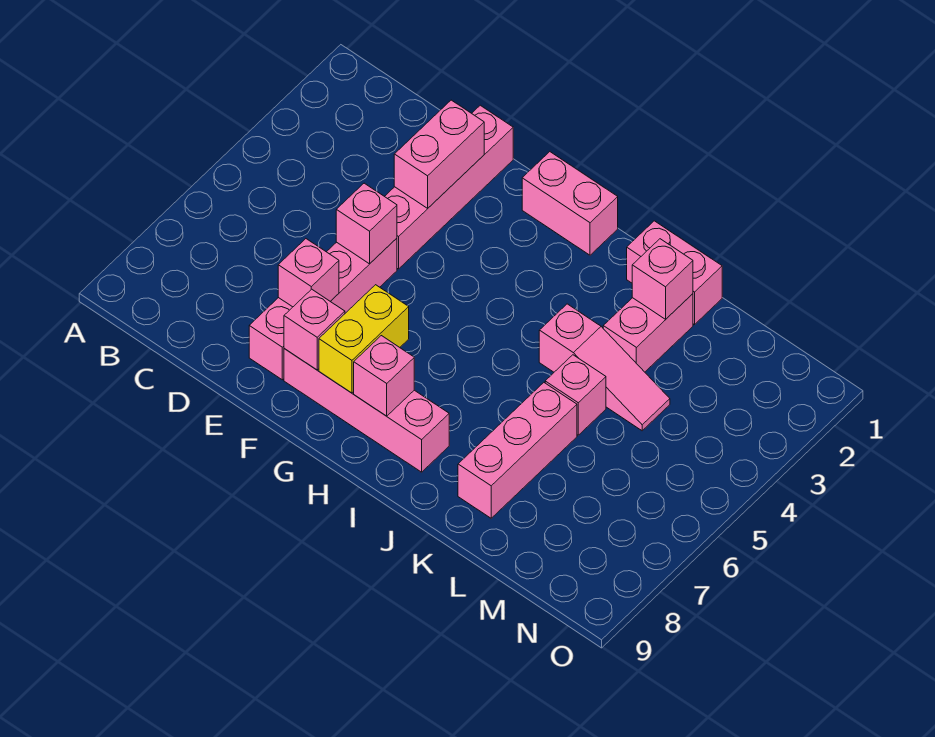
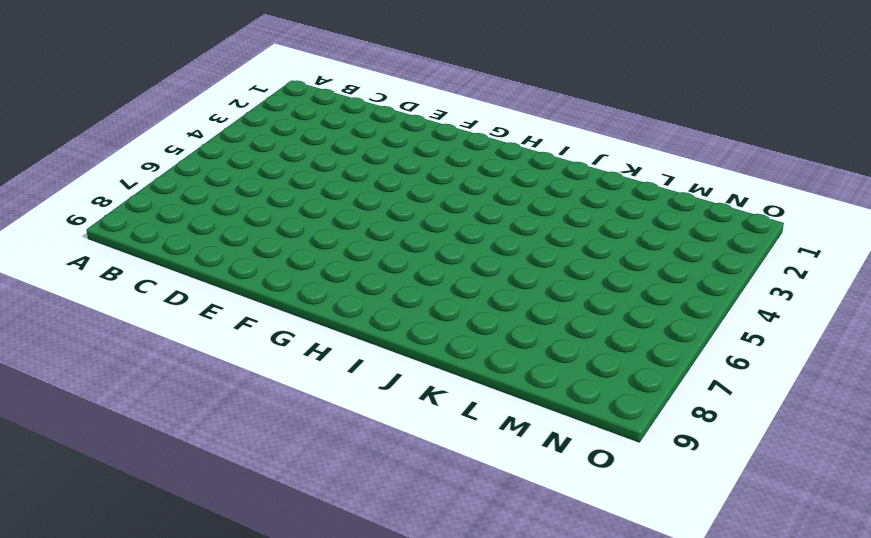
none -> pink brick E1:E4 level 1
none -> pink brick E5:E8 level 1
none -> pink brick F8:I8 level 1

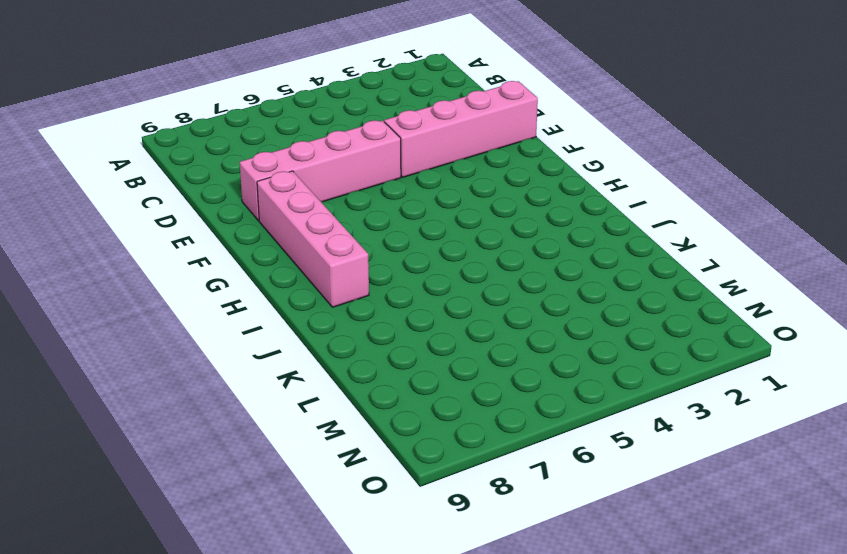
none -> pink brick G1:H1 level 1
none -> pink brick J1:K1 level 1
none -> pink slope J4:L4 level 1 top J

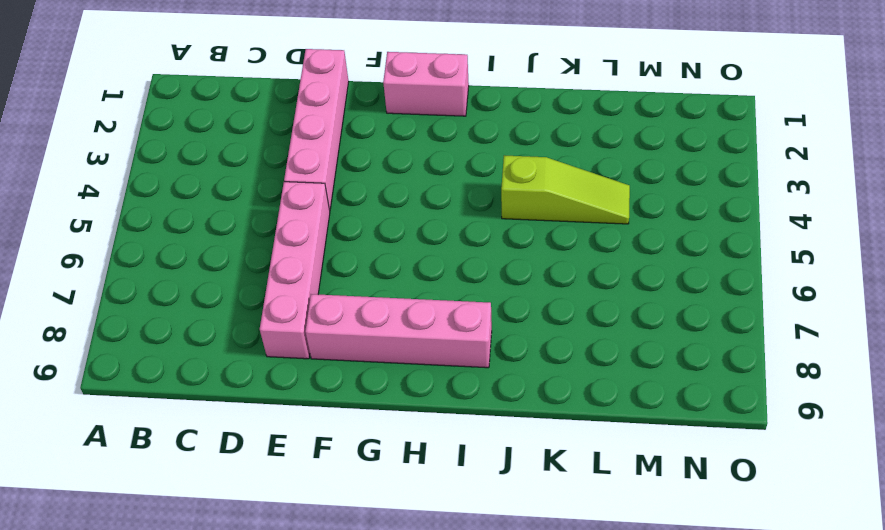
lime slope J4:L4 level 1 top J -> pink slope J4:L4 level 1 top J
none -> pink brick J1:K1 level 1
none -> pink brick K2:K3 level 1
none -> pink brick K5 level 1

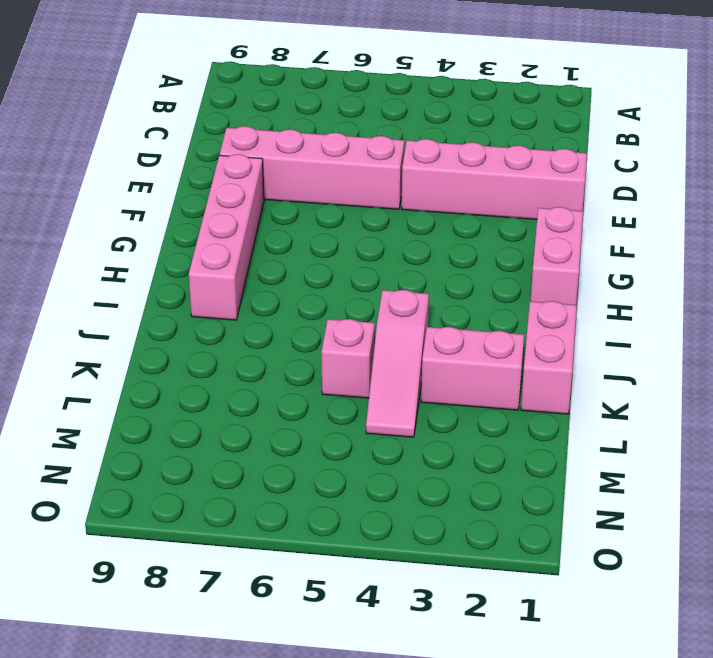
none -> pink brick K6:K8 level 1
none -> pink brick E2:E3 level 2
none -> pink brick E5 level 2

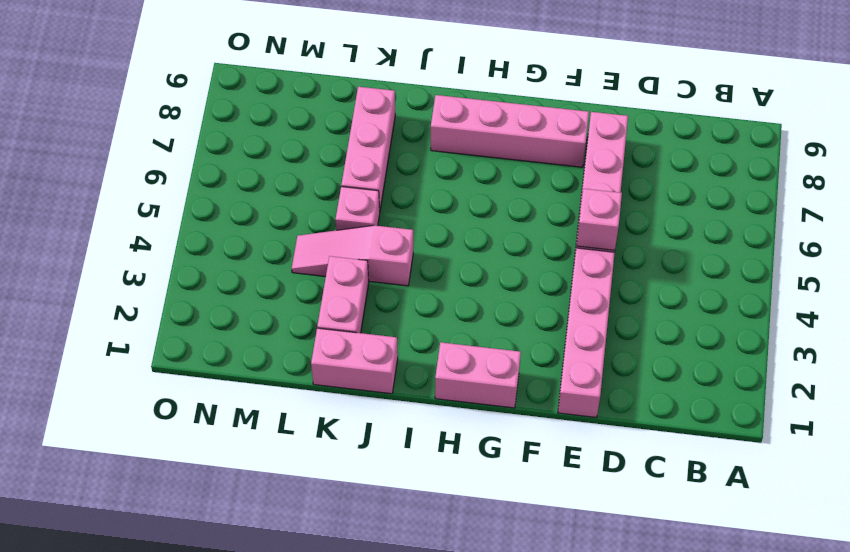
none -> pink brick E2:E3 level 2
none -> pink brick E7 level 2
none -> pink brick F8 level 2

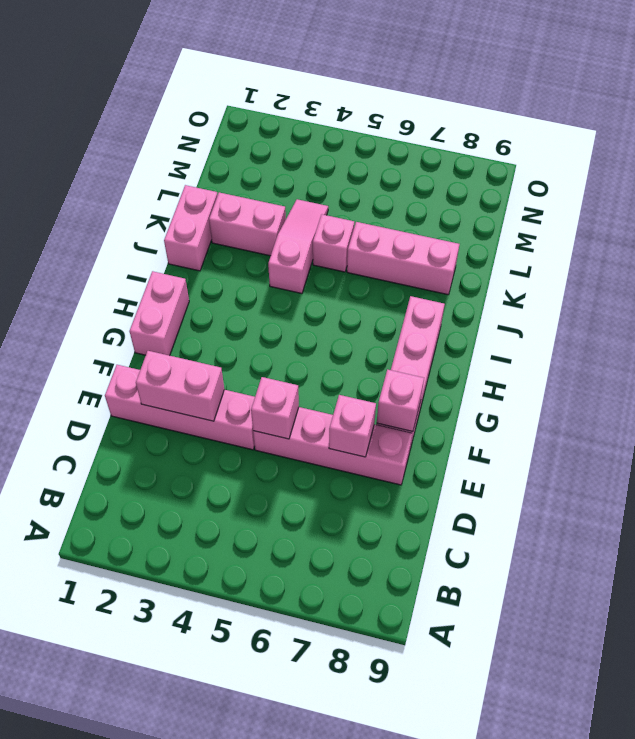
none -> yellow brick G7:G8 level 2
none -> pink brick H8 level 2
none -> pink brick K2 level 2

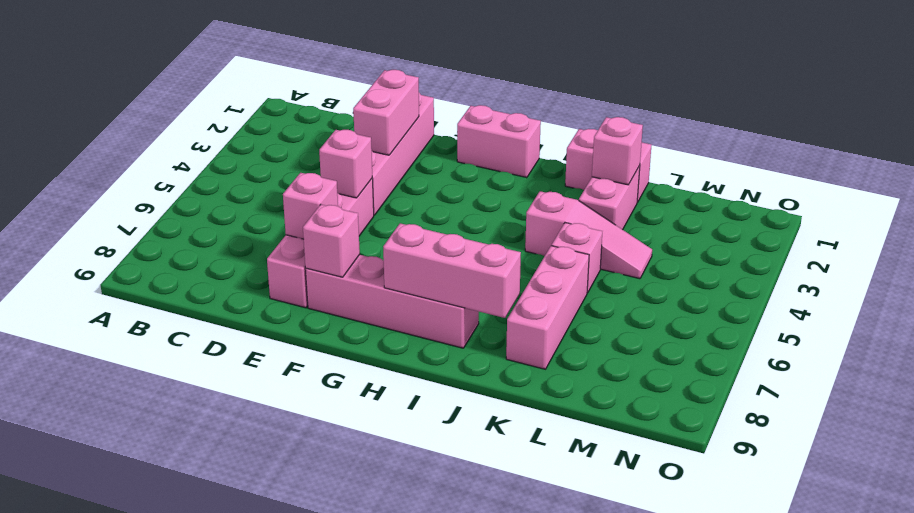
pink brick H8:J8 level 2 -> pink brick H8 level 2
none -> yellow brick G7:G8 level 2

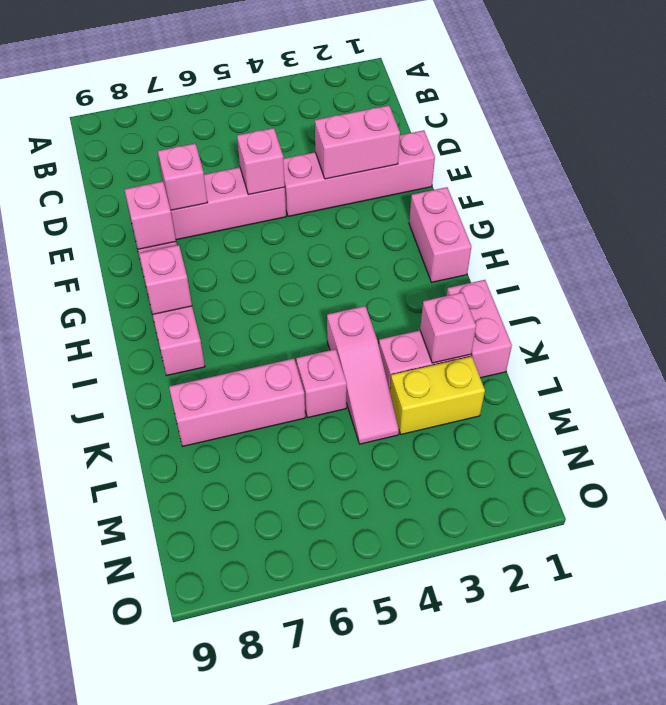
yellow brick L2:L3 level 1 -> yellow brick G7:G8 level 2

